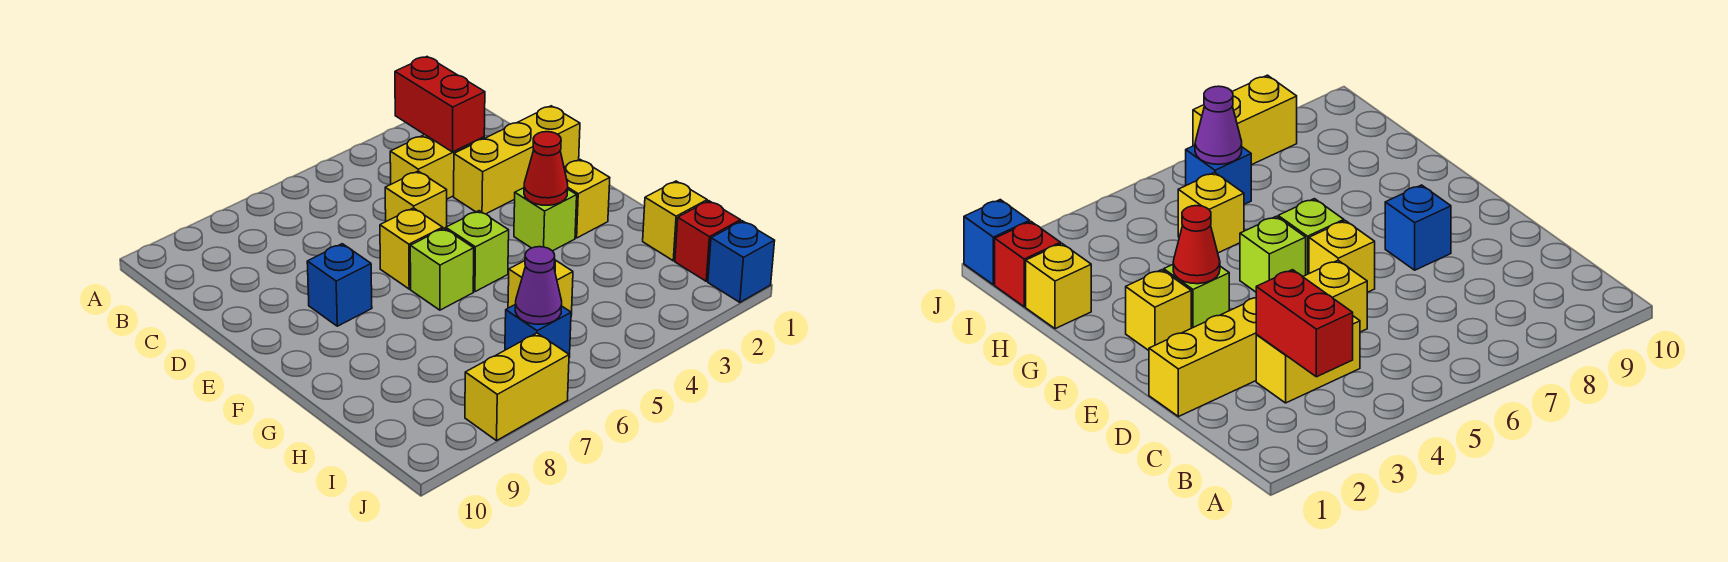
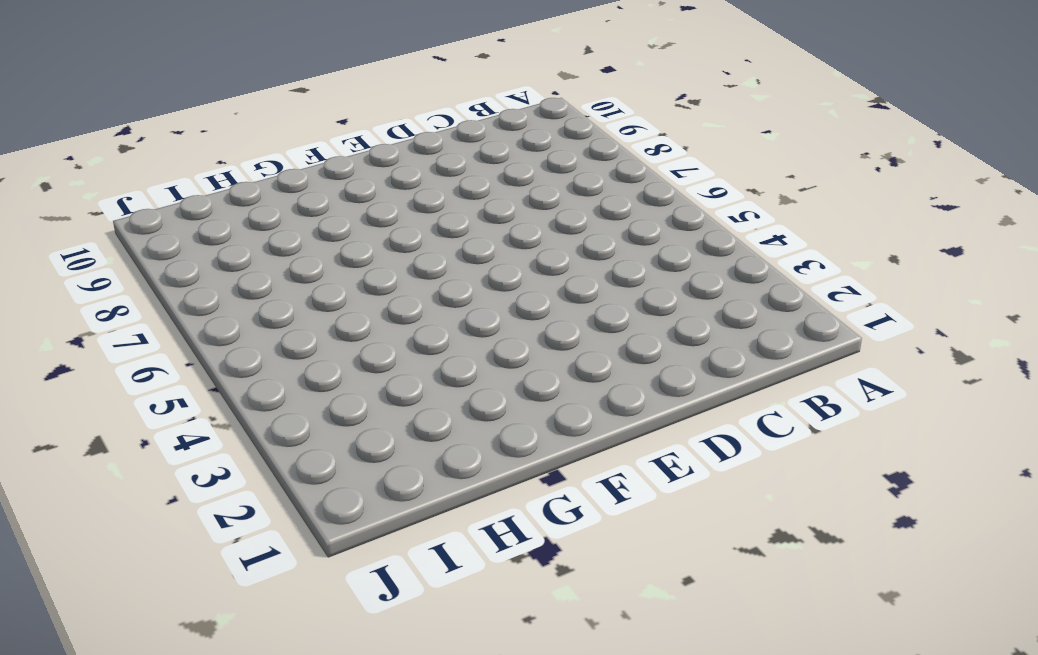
none -> yellow brick C3:C4 level 1
none -> yellow brick D1:D3 level 1
none -> yellow brick D5 level 1

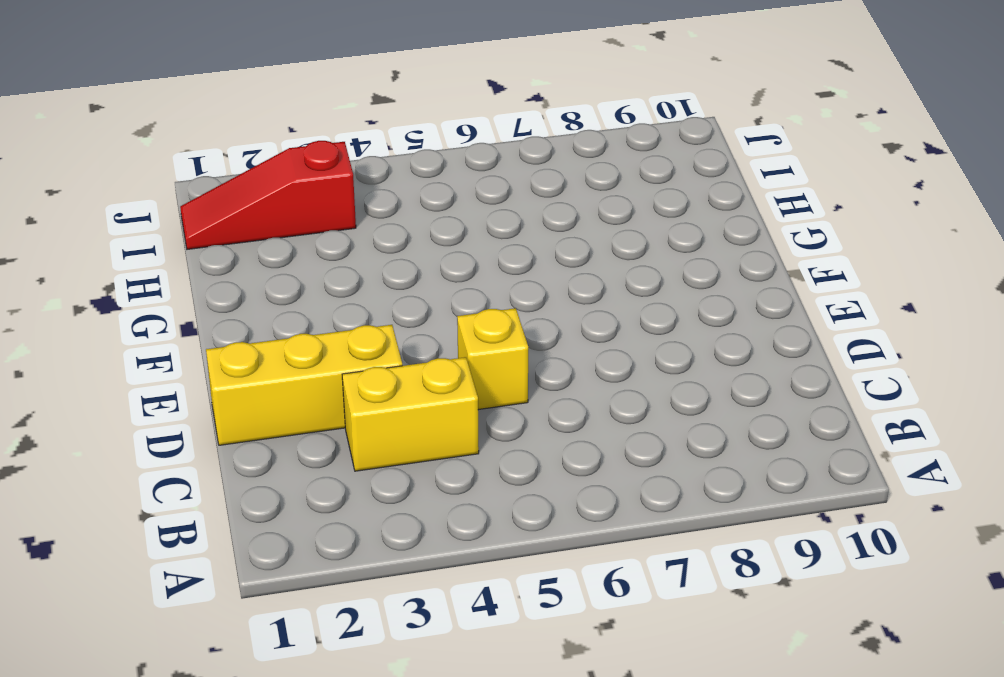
red slope I1:I3 level 1 top 3 -> red brick I1 level 1
none -> yellow brick E6 level 1
none -> blue brick E8 level 1
none -> yellow brick F2 level 1

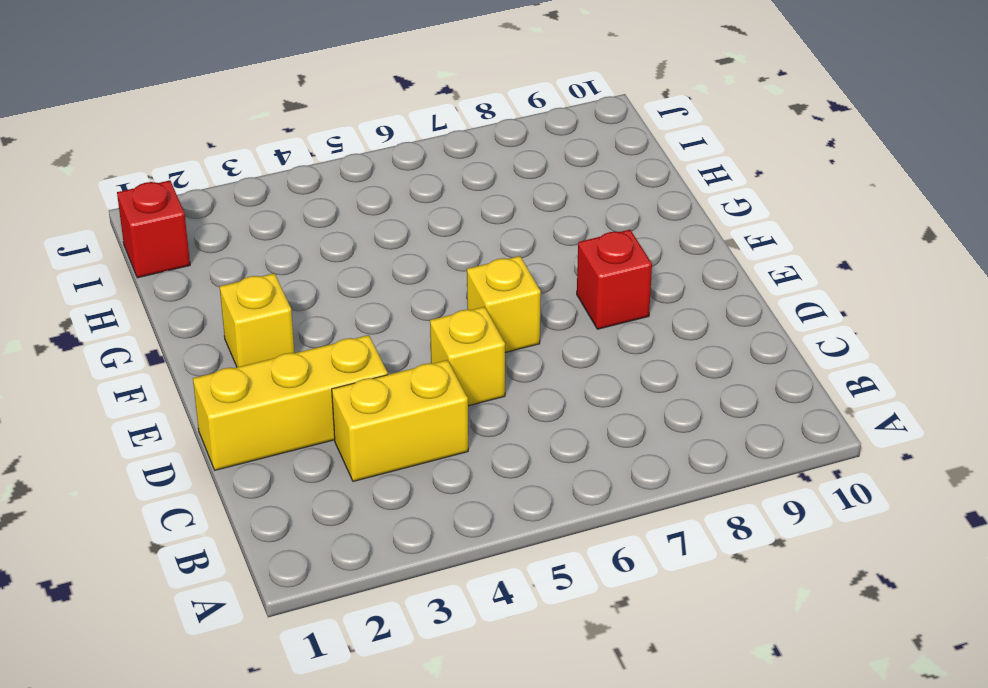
red brick E8 level 1 -> blue brick E8 level 1
none -> lime brick F3 level 1
none -> lime brick F5 level 1
none -> lime brick F6 level 1

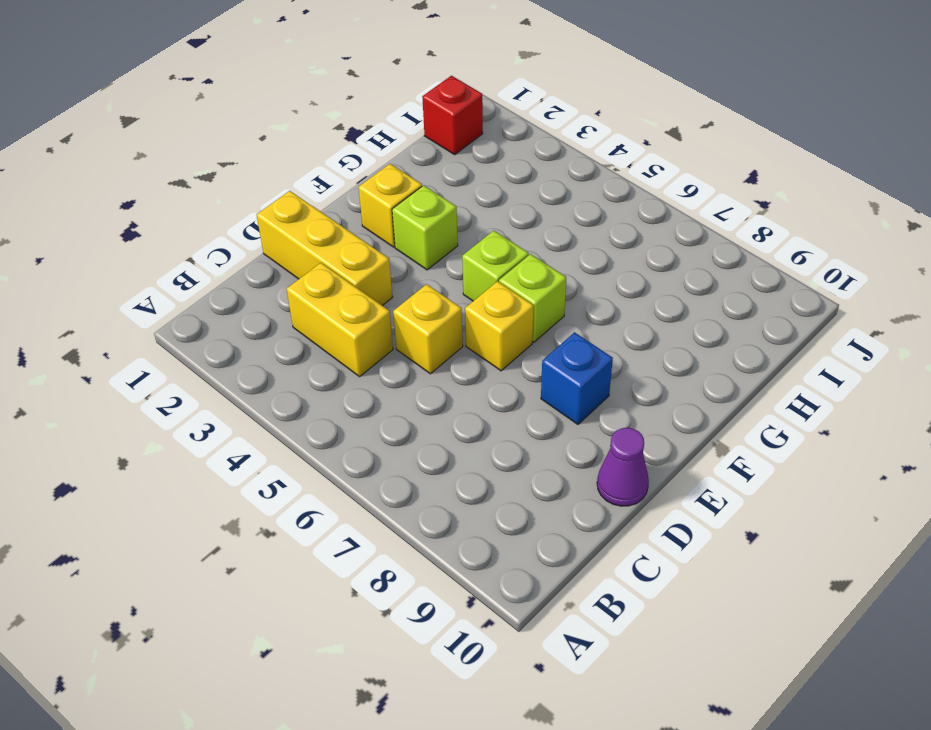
purple cone D10 level 1 -> purple cone I6 level 2
none -> yellow brick H1 level 1
none -> yellow brick H5 level 1
none -> blue brick I6 level 1

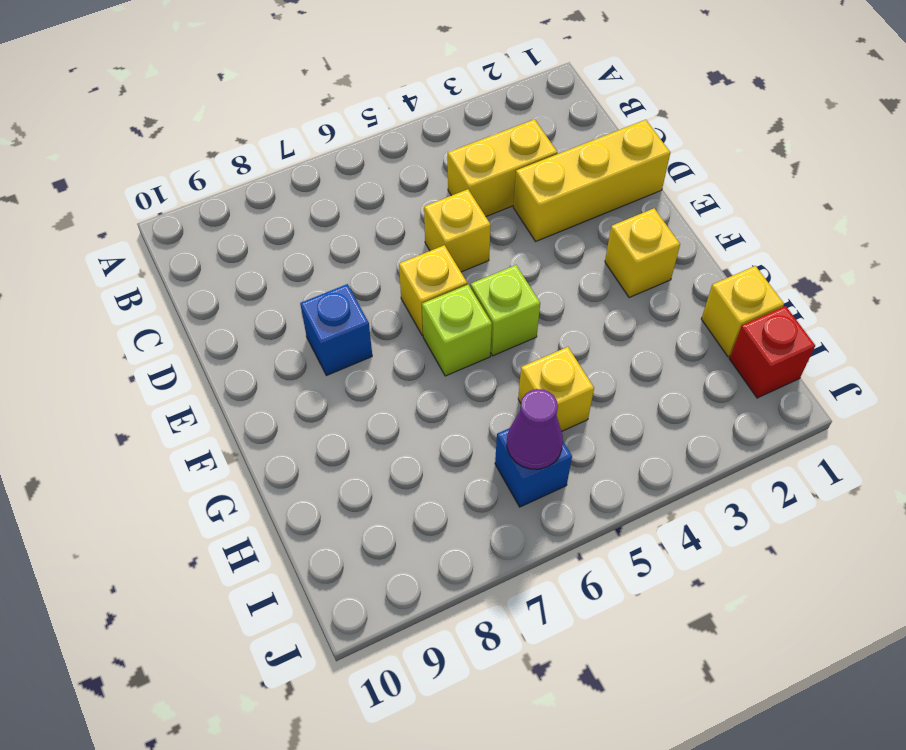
none -> lime brick F3 level 1
none -> blue brick J1 level 1
none -> yellow brick J7:J8 level 1

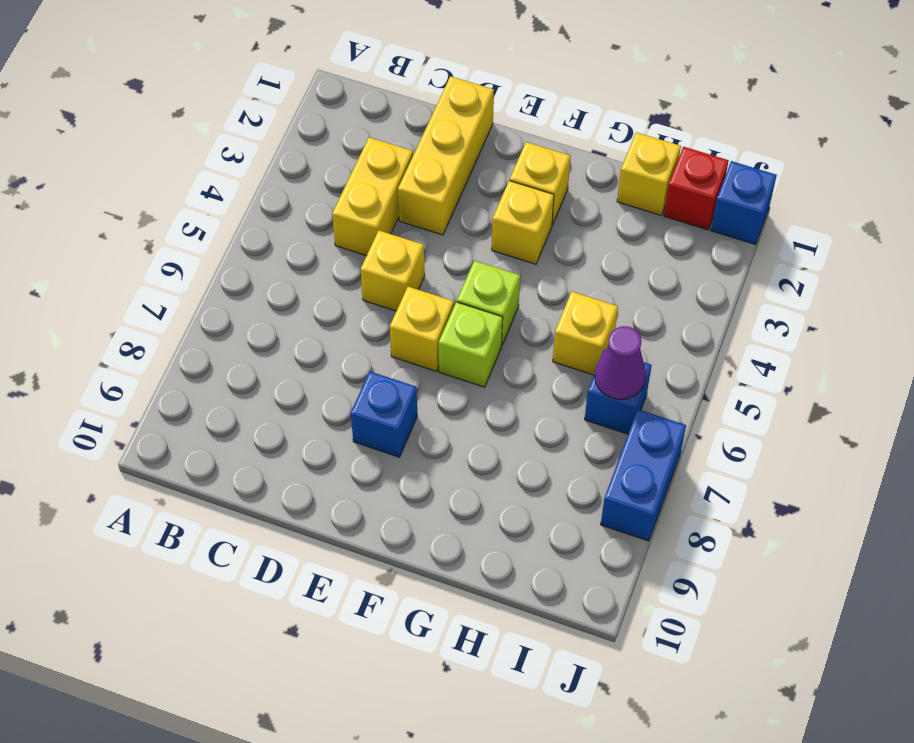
yellow brick F3 level 1 -> lime brick F3 level 1
blue brick J7:J8 level 1 -> yellow brick J7:J8 level 1
none -> red brick B3:C3 level 2
none -> red cone F3 level 2

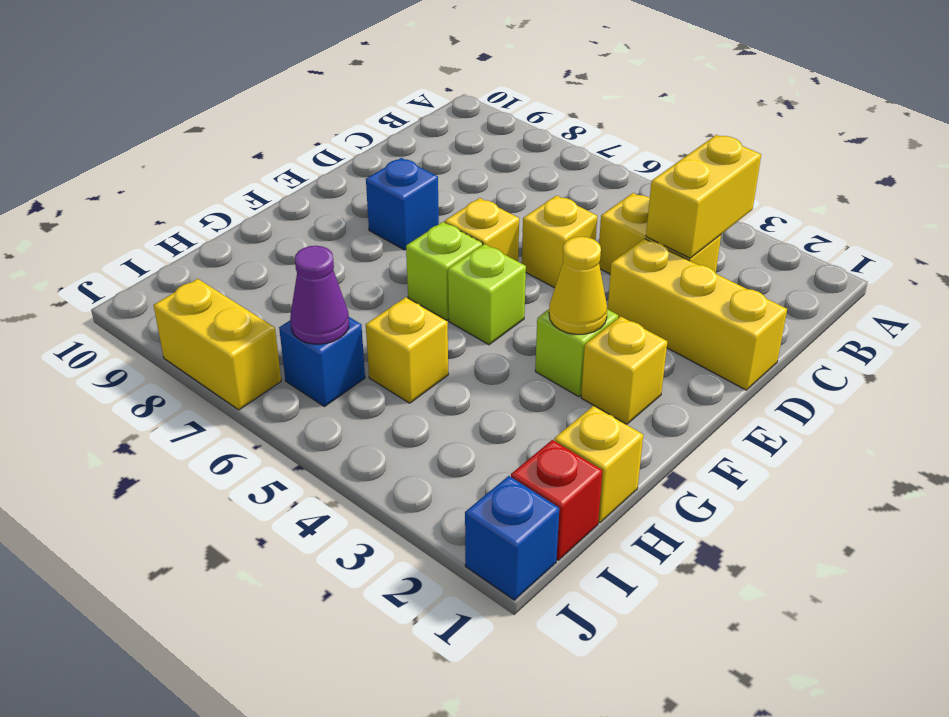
yellow brick B3:C3 level 2 -> red brick B3:C3 level 2
yellow cone F3 level 2 -> red cone F3 level 2

